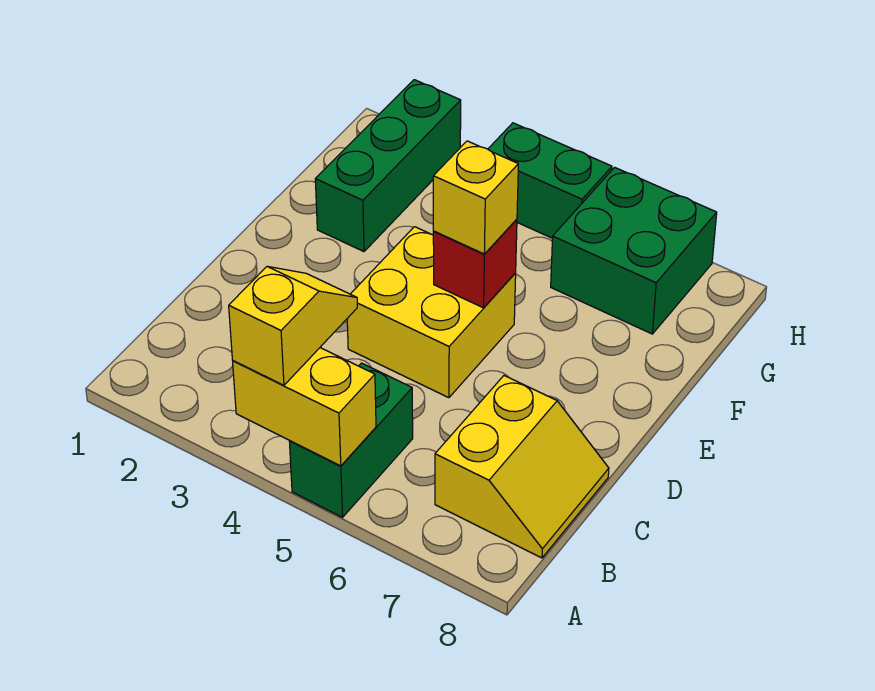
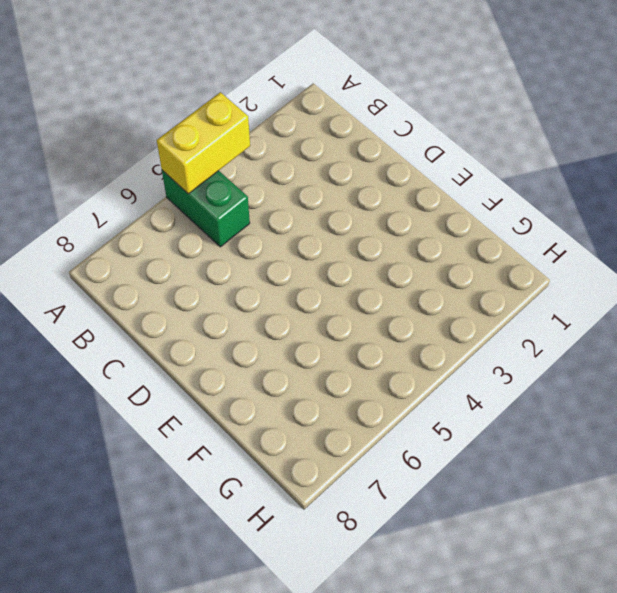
none -> yellow slope B7:C8 level 1 top 7
none -> yellow brick D4:E5 level 1

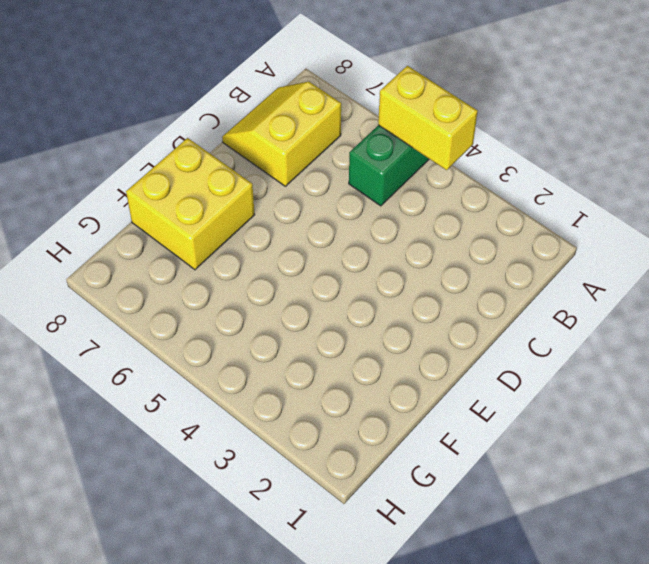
yellow brick E7:F8 level 1 -> yellow brick D4:E5 level 1
none -> green brick F2:H2 level 1
none -> green brick G6:H7 level 1

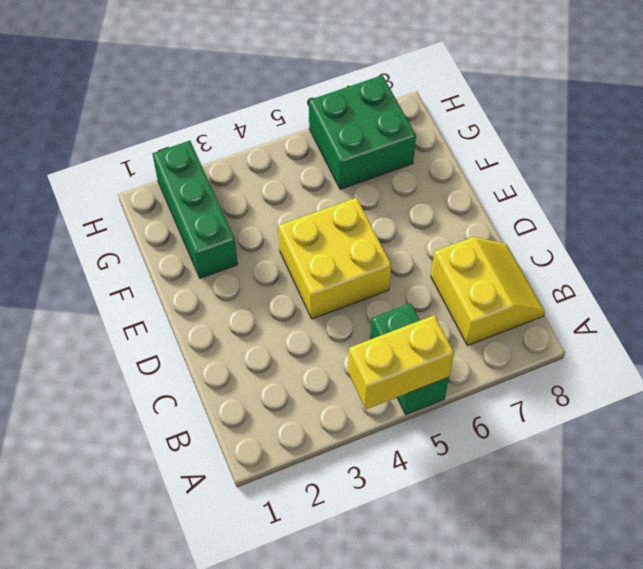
none -> green brick H4:H5 level 1
none -> red brick E5 level 2

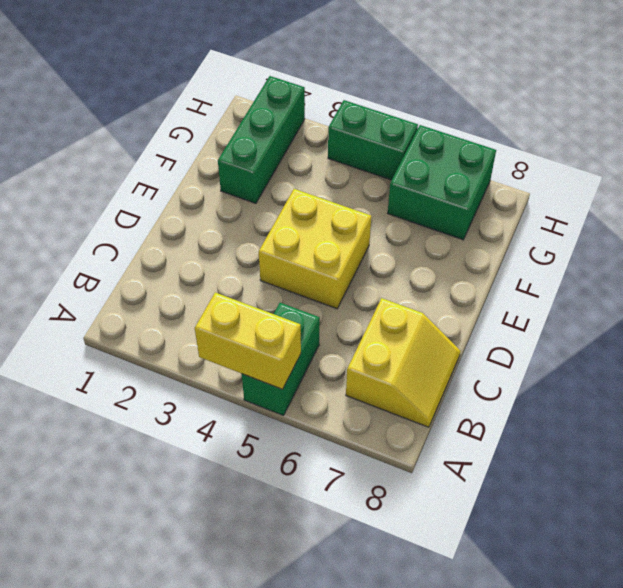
none -> red brick E5 level 2
none -> yellow slope A4:B4 level 3 top A

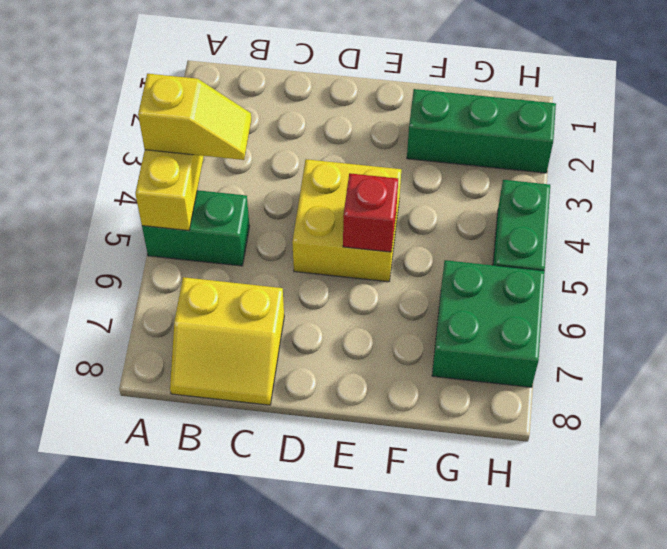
none -> yellow brick E5 level 3

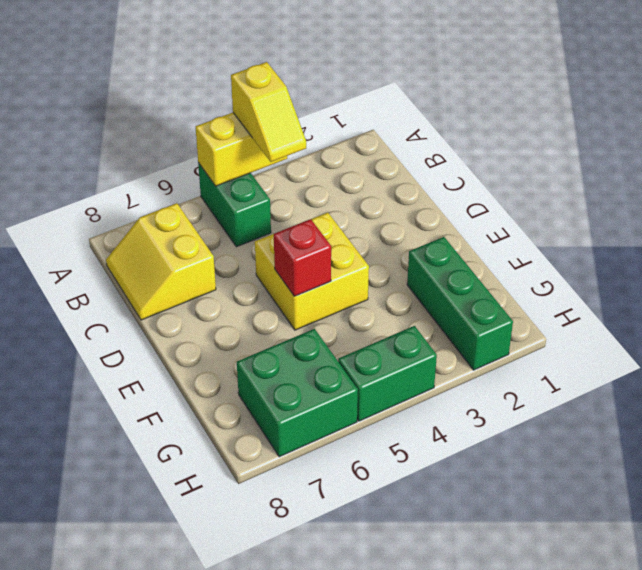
none -> yellow brick E5 level 3

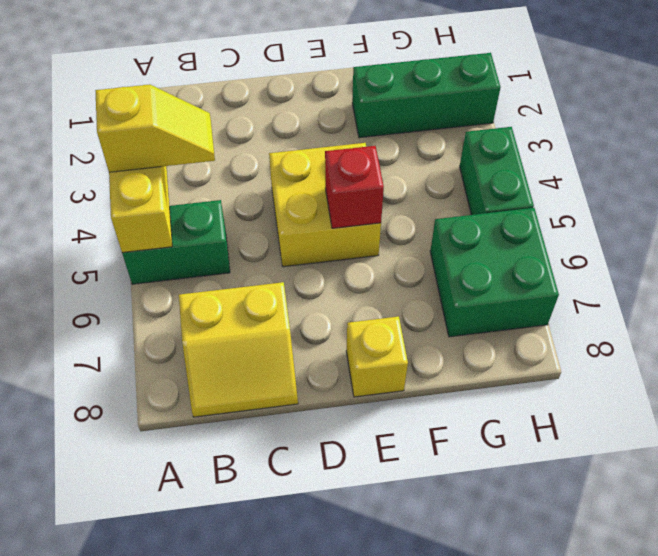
yellow brick E8 level 1 -> yellow brick E5 level 3

